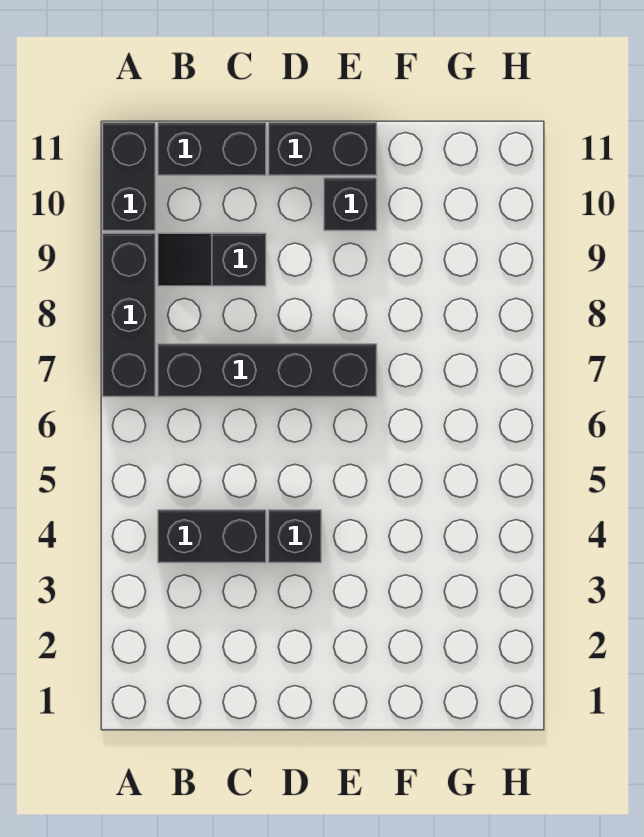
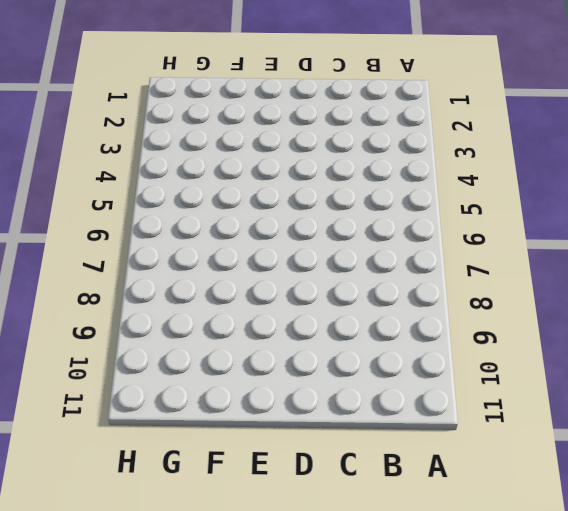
none -> black brick A7:A9 level 1
none -> black brick A10:A11 level 1

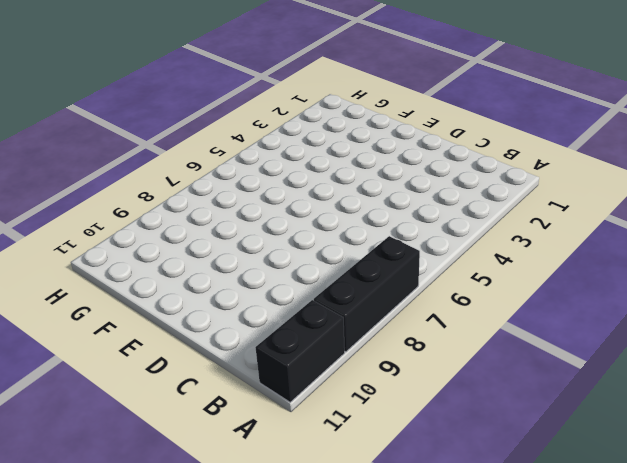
none -> black brick B4:C4 level 1
none -> black brick B7:E7 level 1

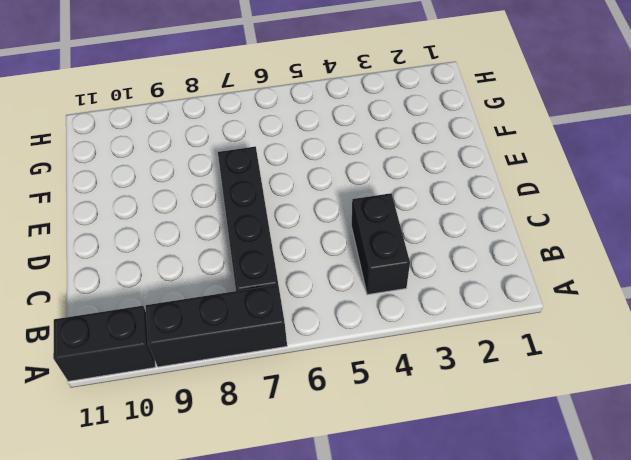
none -> black slope B9:C9 level 1 top C
none -> black brick B11:C11 level 1

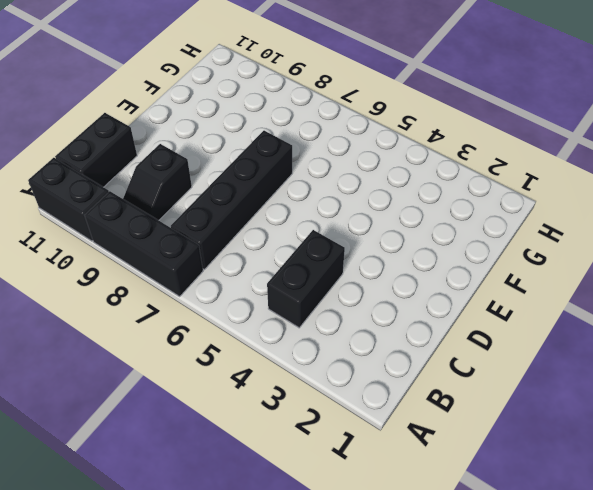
none -> black brick D4 level 1
none -> black brick D11:E11 level 1

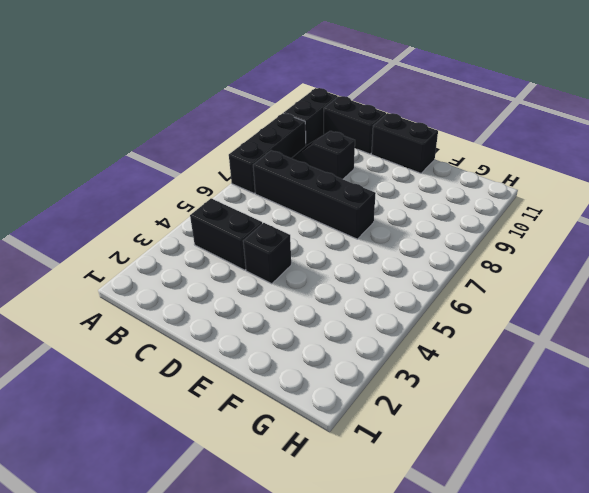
none -> black brick E10 level 1

